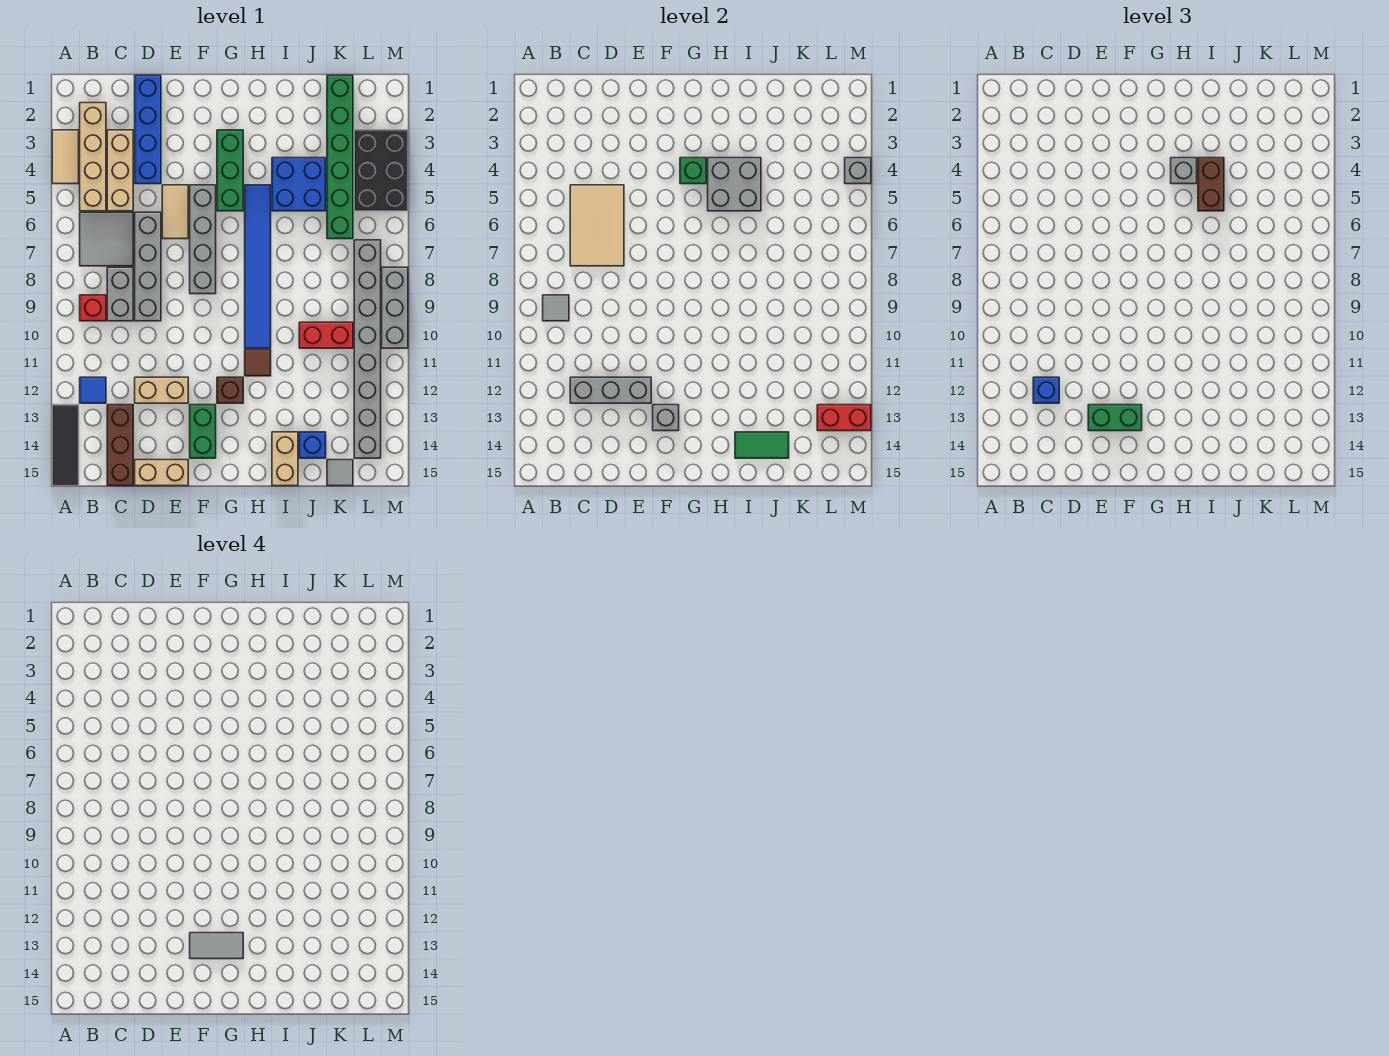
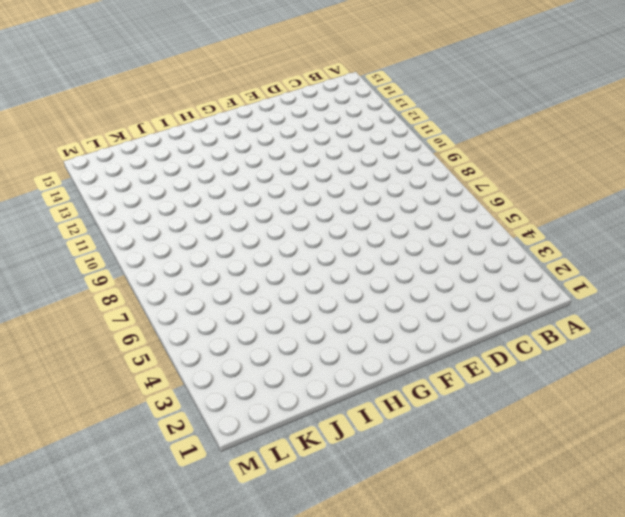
none -> tan tile A3:A4 level 1
none -> black tile A13:A15 level 1
none -> tan brick B2:B5 level 1
none -> grey tile B6:C7 level 1

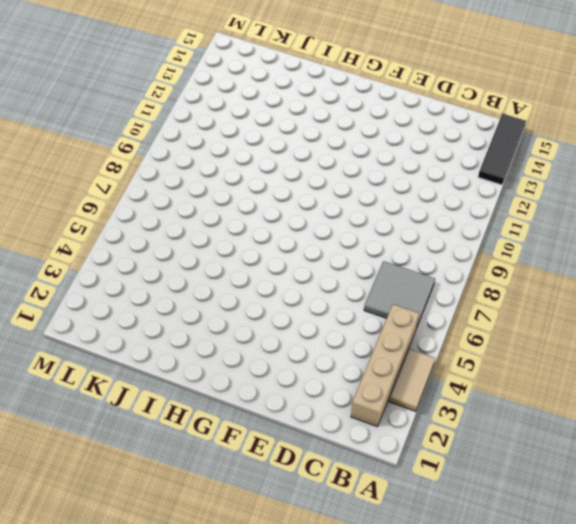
none -> red brick B9 level 1
none -> blue tile B12 level 1
none -> tan brick C3:C5 level 1
none -> grey brick C8:C9 level 1

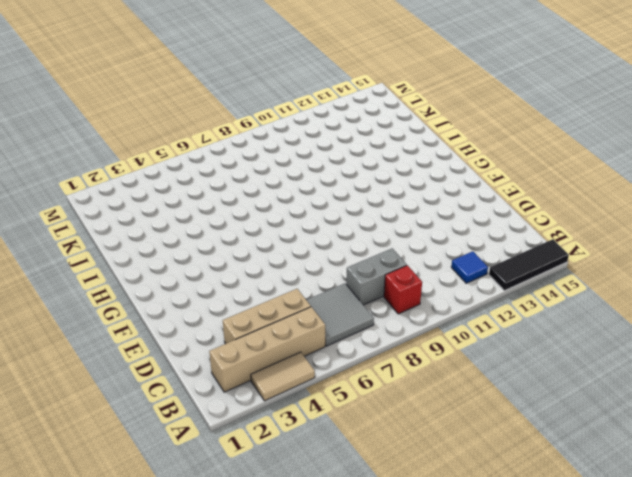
none -> brown brick C13:C15 level 1
none -> blue brick D1:D4 level 1
none -> grey brick D6:D9 level 1
none -> tan brick D12:E12 level 1

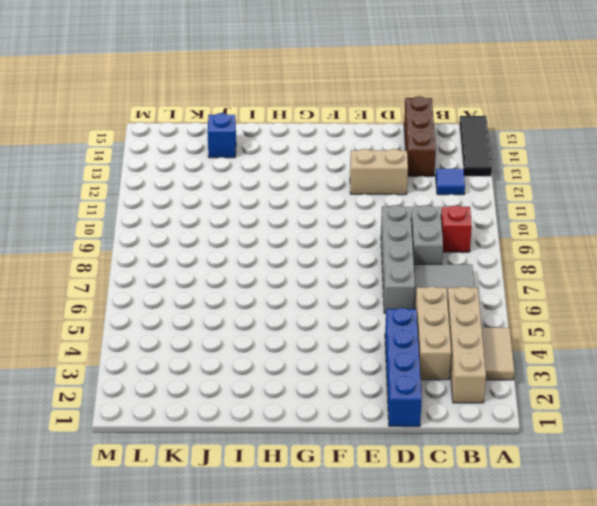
none -> tan brick D15:E15 level 1
none -> tan tile E5:E6 level 1
none -> grey brick F5:F8 level 1
none -> green brick F13:F14 level 1

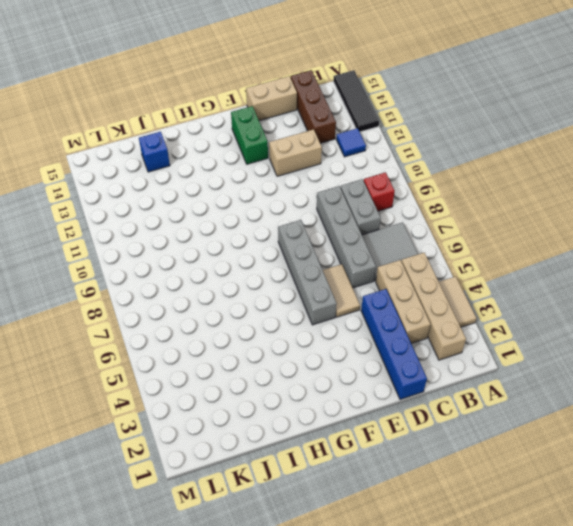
none -> green brick G3:G5 level 1
none -> brown brick G12 level 1
none -> blue tile H5:H10 level 1
none -> brown tile H11 level 1

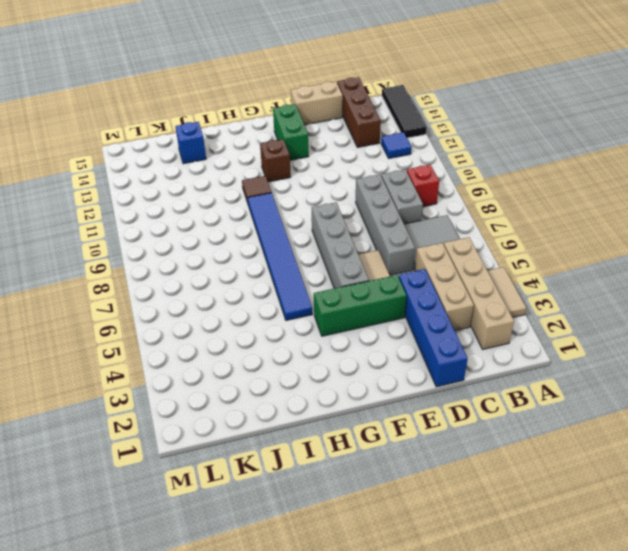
green brick E4:G4 level 1 -> green brick G3:G5 level 1
none -> tan brick D12:E12 level 1
none -> blue brick I4:J5 level 1
none -> tan brick I14:I15 level 1
none -> red brick J10:K10 level 1

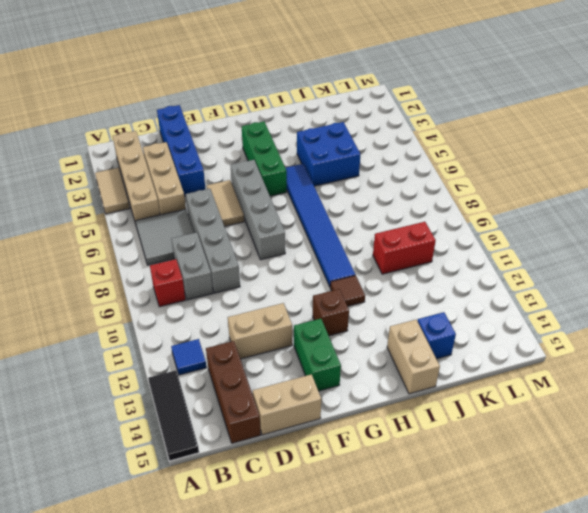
none -> green brick K1:K6 level 1
none -> grey tile K15 level 1
none -> black brick L3:M5 level 1
none -> grey brick L7:L14 level 1

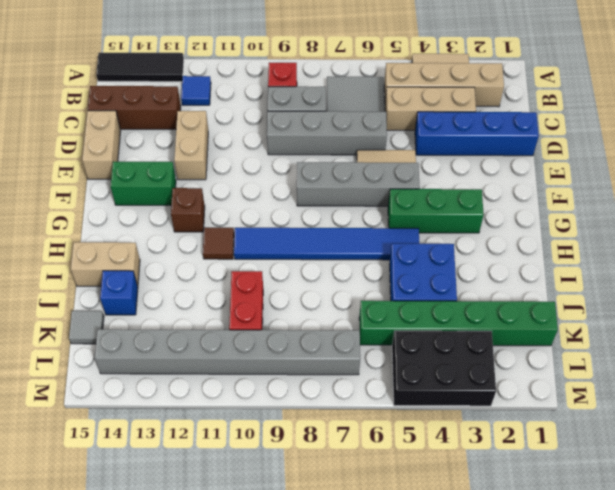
none -> grey brick M8:M10 level 1
none -> grey tile B9 level 2
none -> tan tile C5:D7 level 2
none -> grey brick C12:E12 level 2

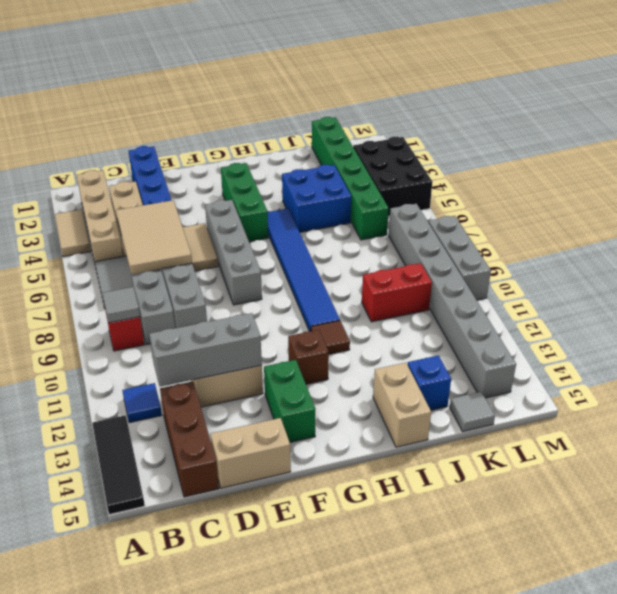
none -> grey brick F13 level 2
none -> green brick G4 level 2
none -> grey brick H4:I5 level 2
none -> green tile I14:J14 level 2

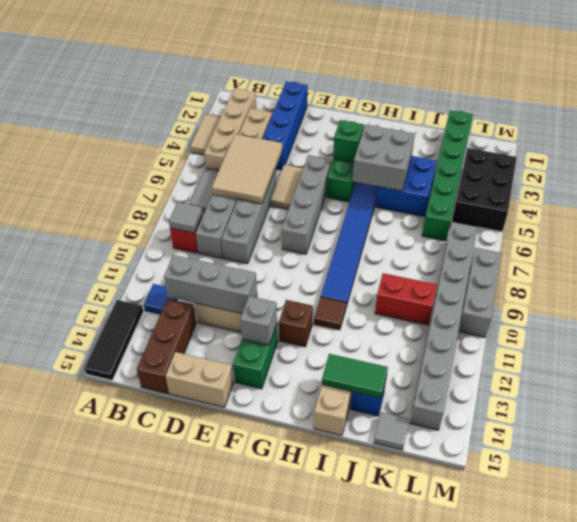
none -> red brick L13:M13 level 2
none -> grey brick M4 level 2
none -> blue brick C12 level 3
none -> green brick E13:F13 level 3

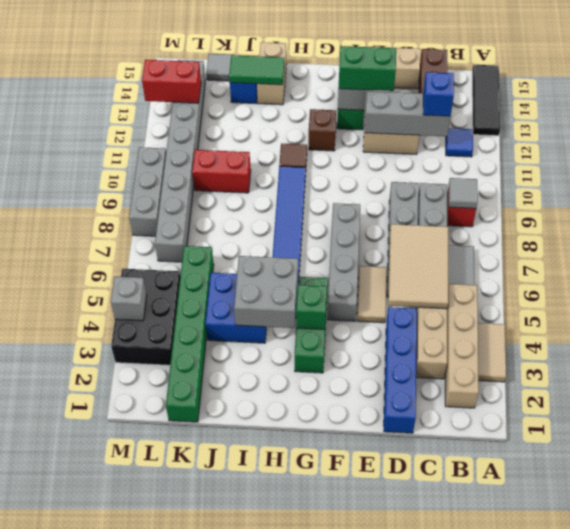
none -> grey brick H4 level 3
none -> brown brick I4:I5 level 3
none -> grey tile F13:G13 level 4

